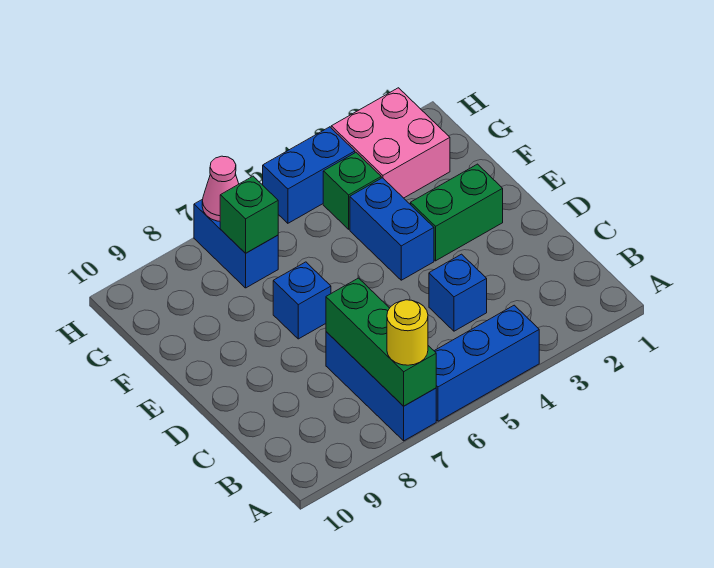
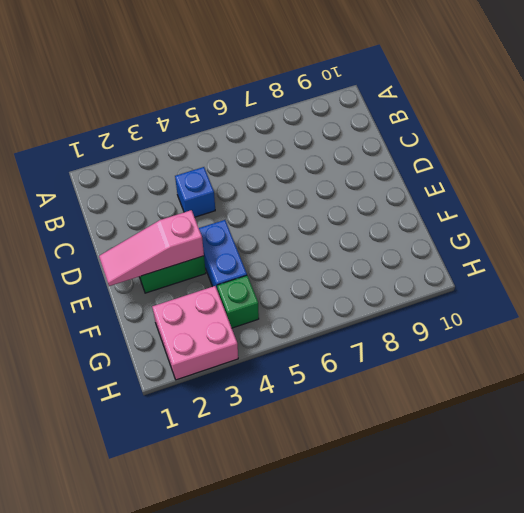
pink slope E1:E3 level 2 top 3 -> none
none -> blue brick A4:A6 level 1
none -> blue brick A7:C7 level 1
none -> blue brick E7 level 1

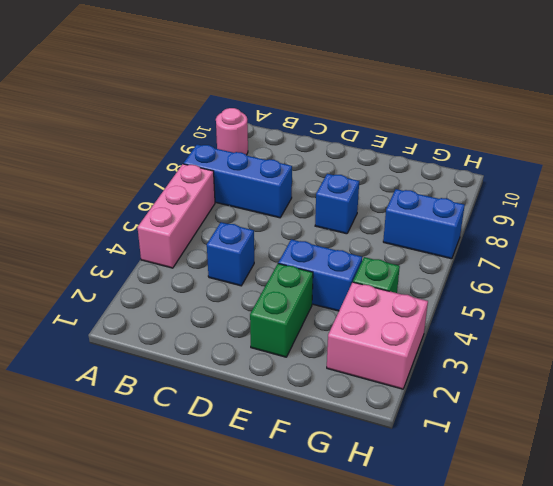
pink brick A4:A6 level 1 -> blue brick A4:A6 level 1
pink round brick A9 level 1 -> none
none -> blue brick H4:H5 level 1
none -> green brick A7:C7 level 2
none -> green brick G7 level 2

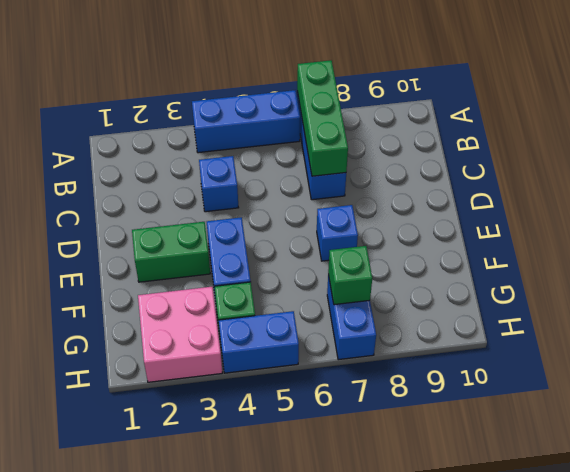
none -> pink cone H7 level 2
none -> yellow round brick A7 level 3

